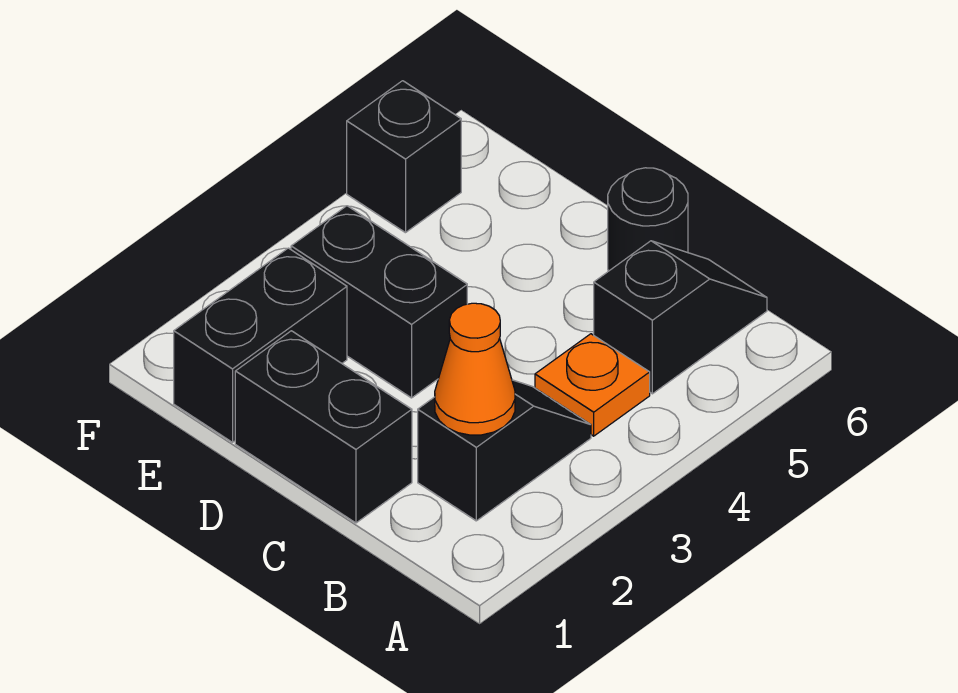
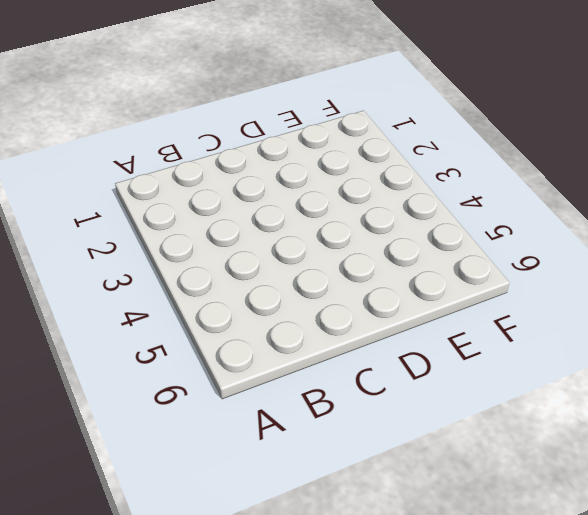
none -> black slope B2:B3 level 1 top 2
none -> orange plate B4 level 1

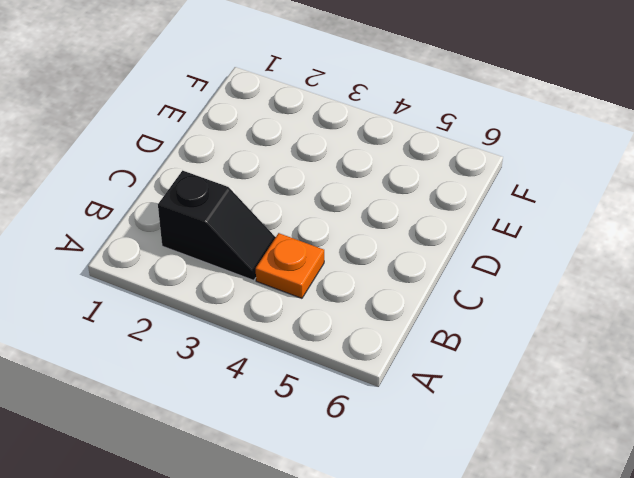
none -> black slope B5:B6 level 1 top 5
none -> black brick C1:D1 level 1

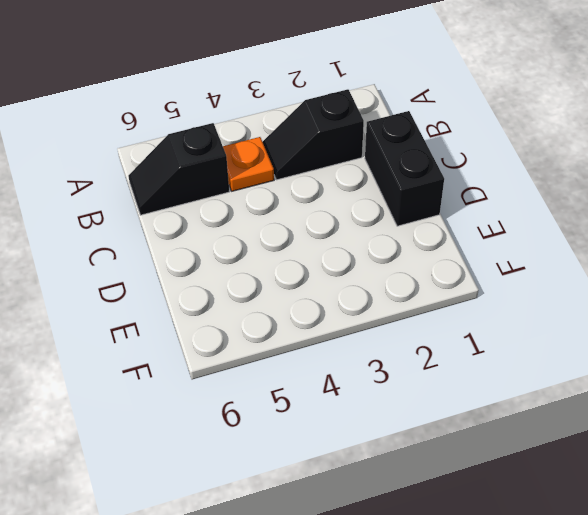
none -> black round brick C6 level 1
none -> black brick D3:E3 level 1

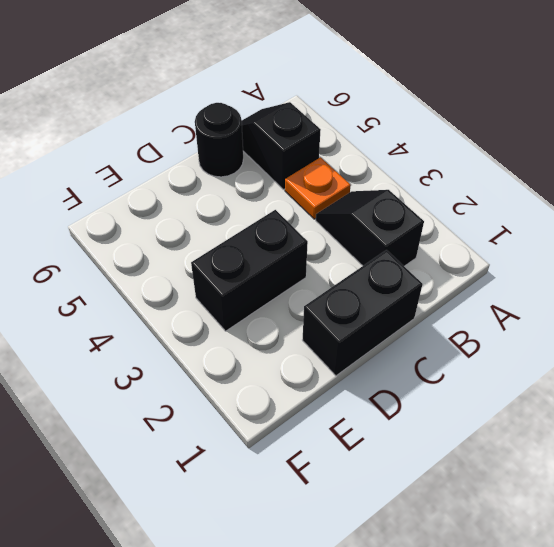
none -> black brick E1:E2 level 1
none -> black brick F5 level 1

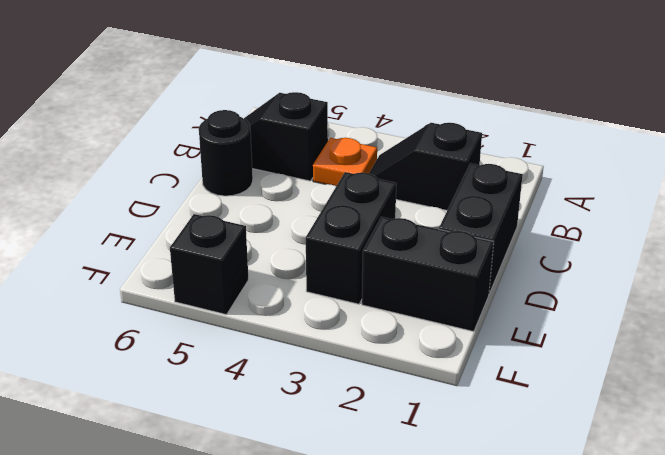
none -> orange cone B2 level 2

